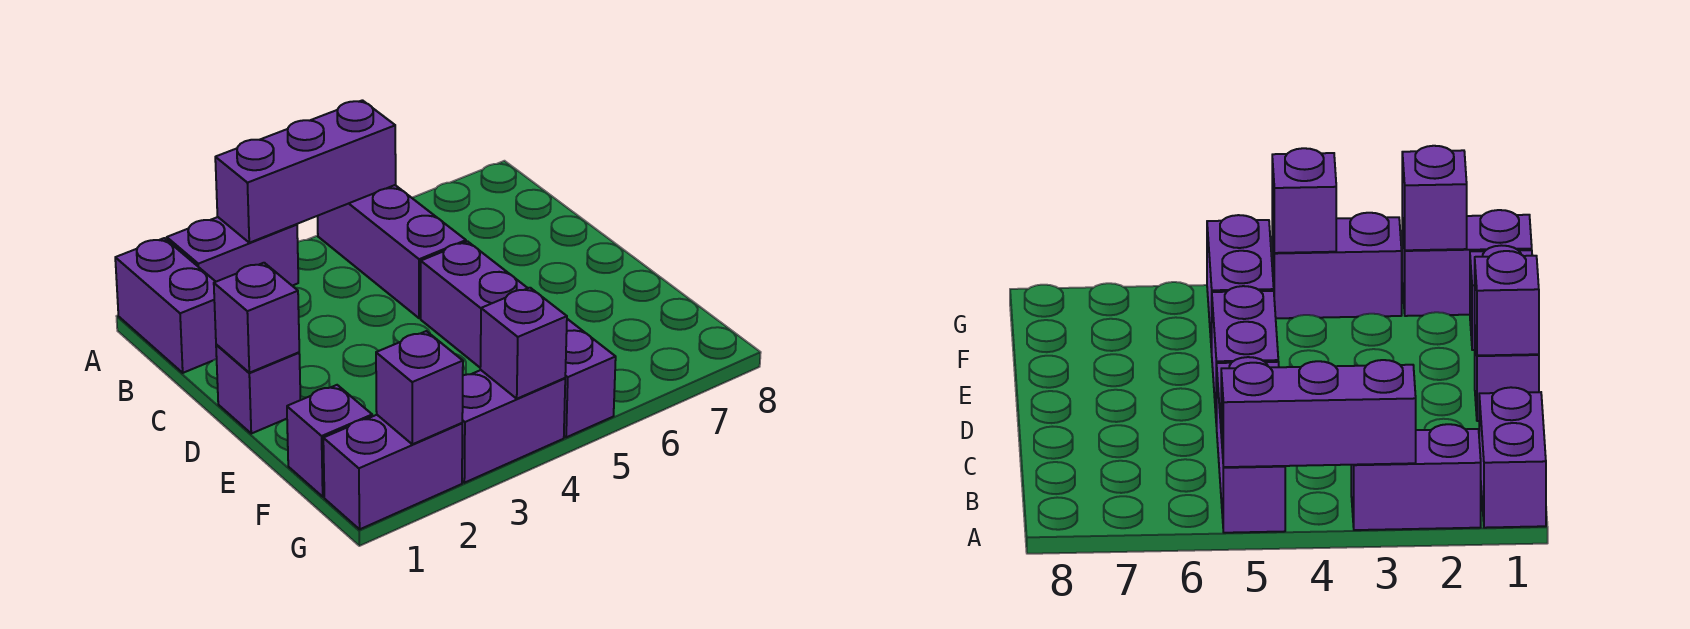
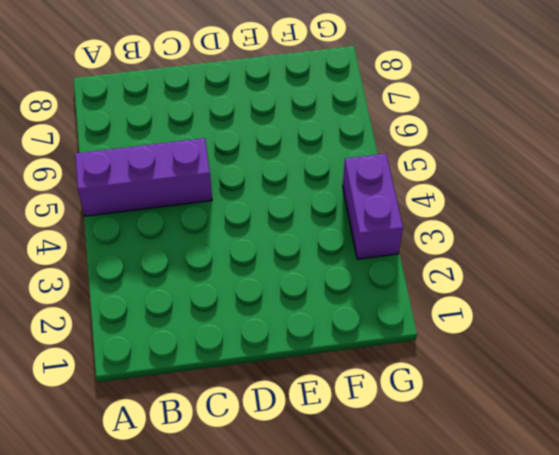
none -> purple brick A1:B1 level 1
none -> purple brick A2:A3 level 1
none -> purple brick D1 level 1

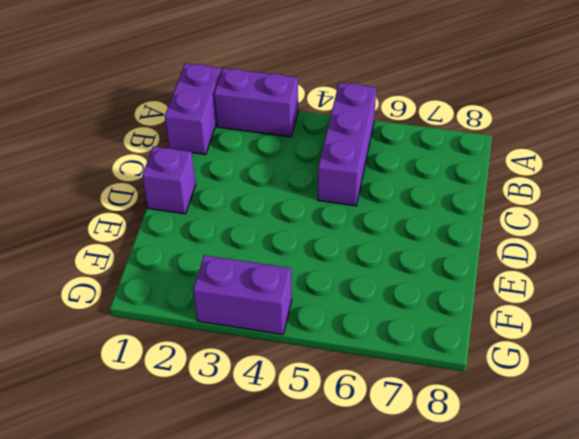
none -> purple brick D5:E5 level 1
none -> purple brick F1 level 1
none -> purple brick F5:G5 level 1

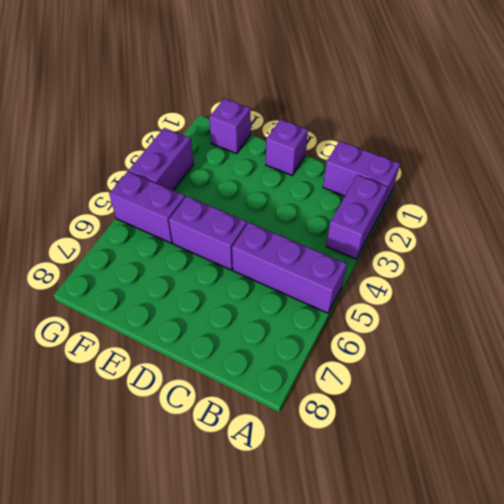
none -> purple brick G1:G2 level 1
none -> purple brick A3:A5 level 2
none -> purple brick D1 level 2

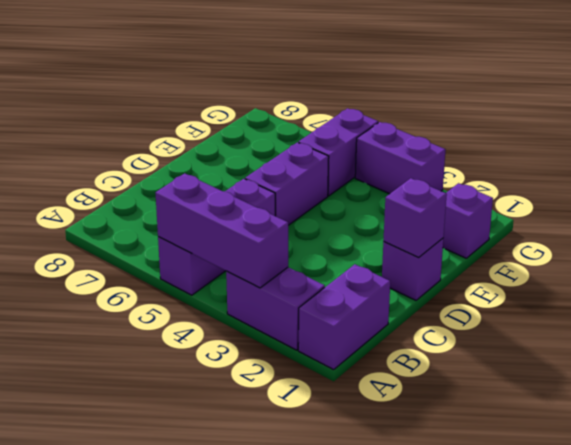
none -> purple brick G1:G2 level 1
none -> purple brick G2 level 2
none -> purple brick G4 level 2

